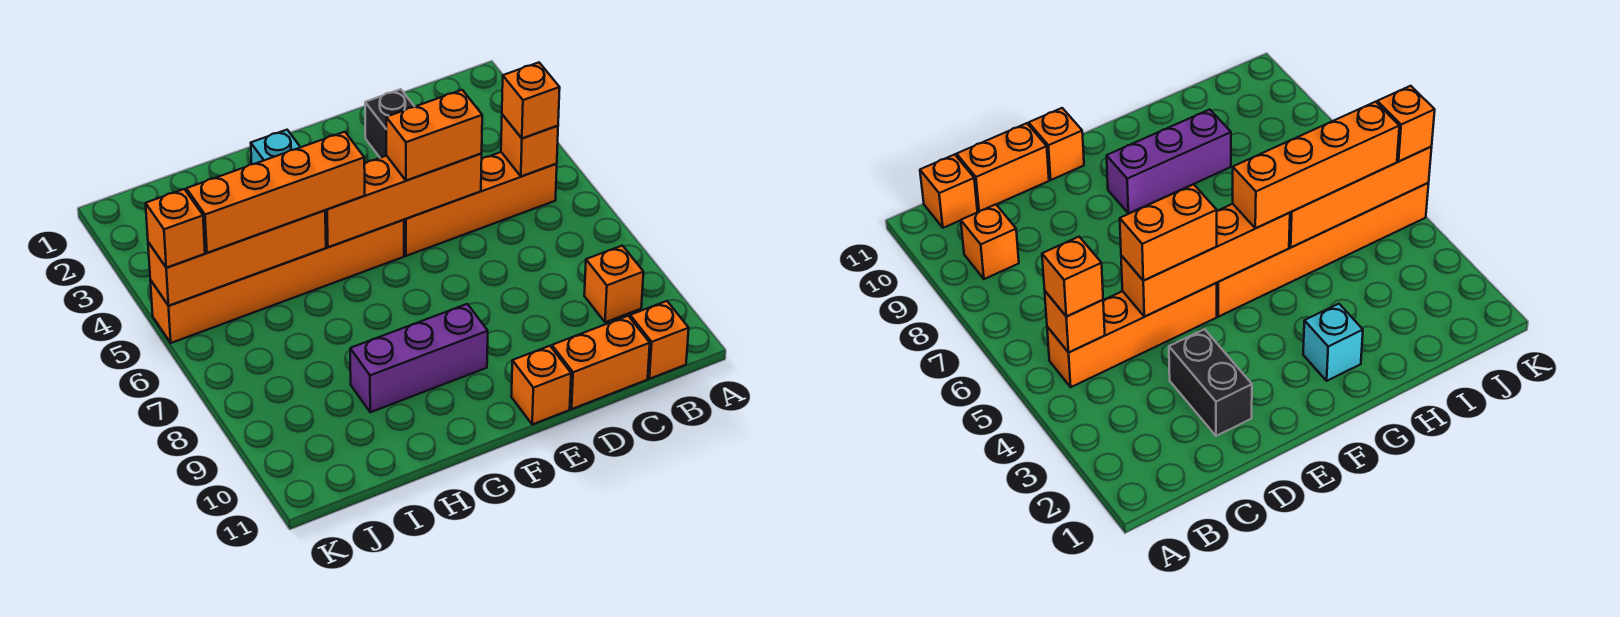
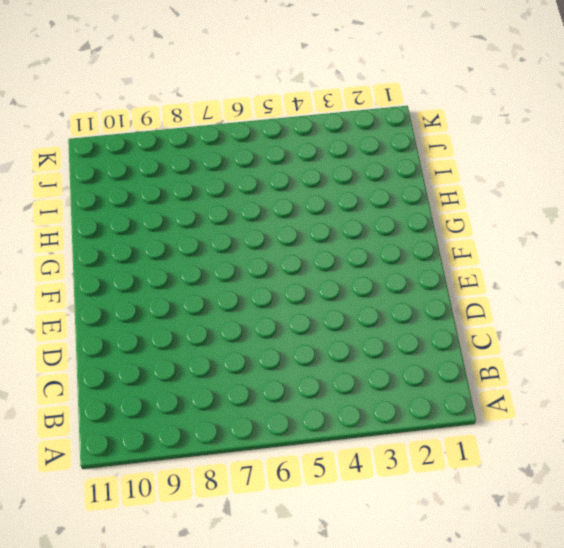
none -> orange brick B5:E5 level 1
none -> orange brick B9 level 1
none -> orange brick B11 level 1

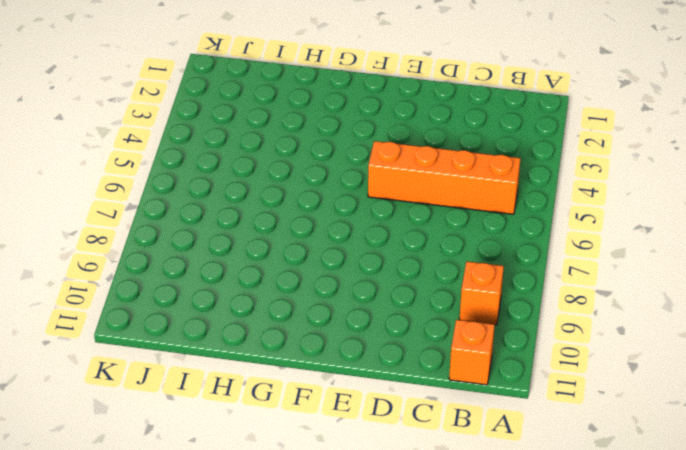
none -> orange brick C11:D11 level 1
none -> black brick D2:D3 level 1
none -> orange brick E11 level 1

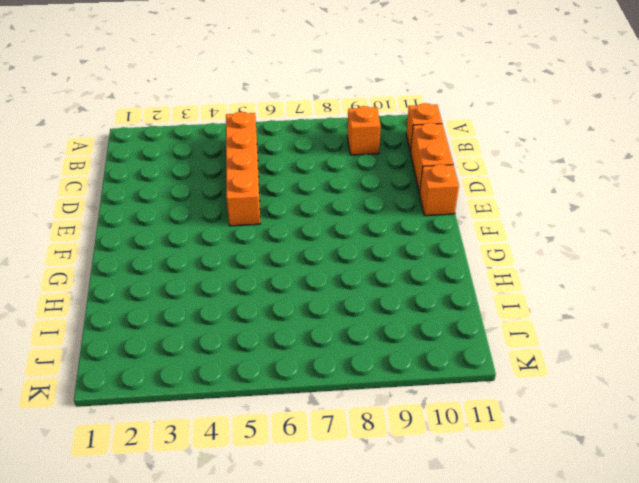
none -> black brick D2:D3 level 1
none -> orange brick F5:K5 level 1
none -> purple brick F9:H9 level 1

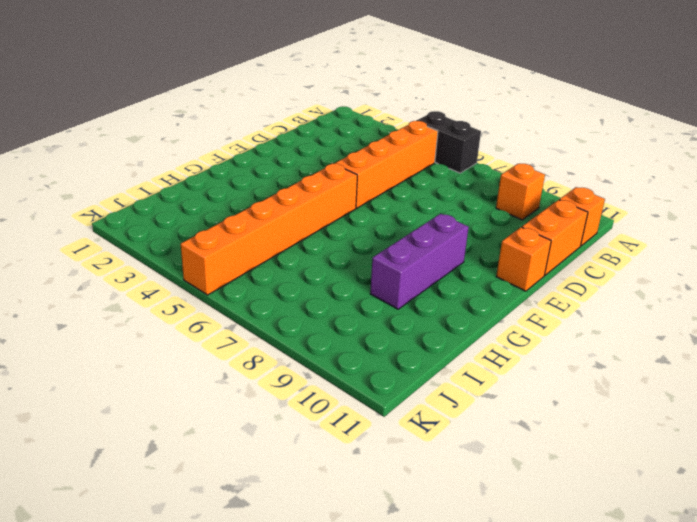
black brick A5:A6 level 1 -> black brick D2:D3 level 1
none -> cyan brick G2 level 1
none -> orange brick B5 level 2
none -> orange brick D5:G5 level 2

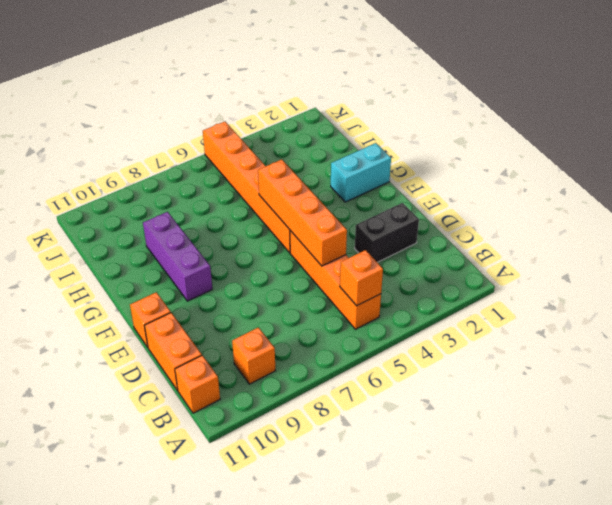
cyan brick G1:G2 level 1 -> cyan brick G2 level 1
none -> orange brick H5:K5 level 2
none -> orange brick B5 level 3
none -> orange brick D5:E5 level 3

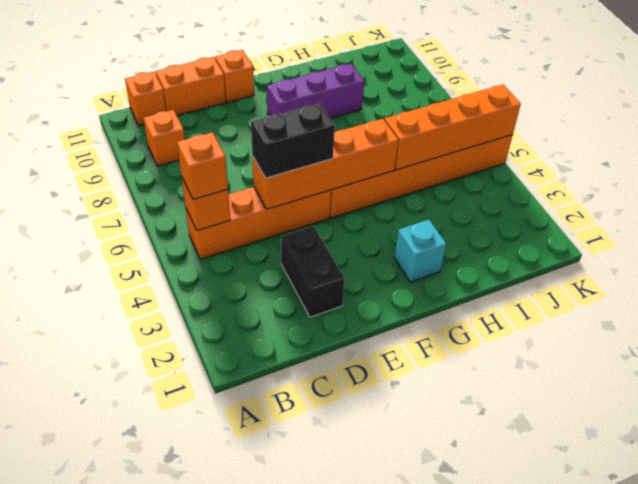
black brick D5:E5 level 3 -> orange brick D5:E5 level 3
none -> orange brick G5:J5 level 3
none -> orange brick K5 level 3

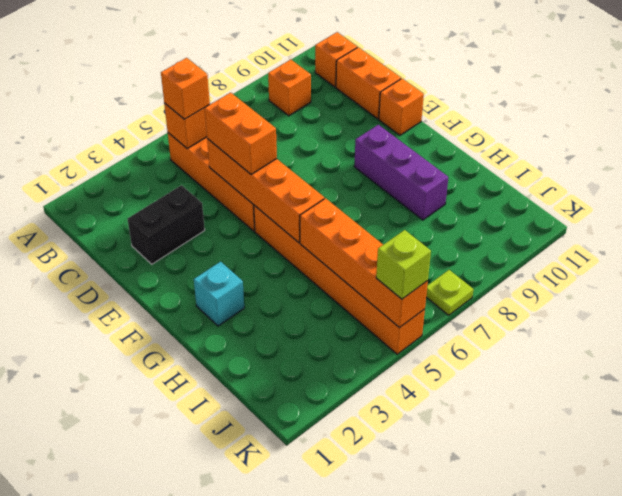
lime brick K5 level 3 -> orange brick K5 level 3
lime plate K7 level 1 -> none
none -> orange brick G5:J5 level 3

